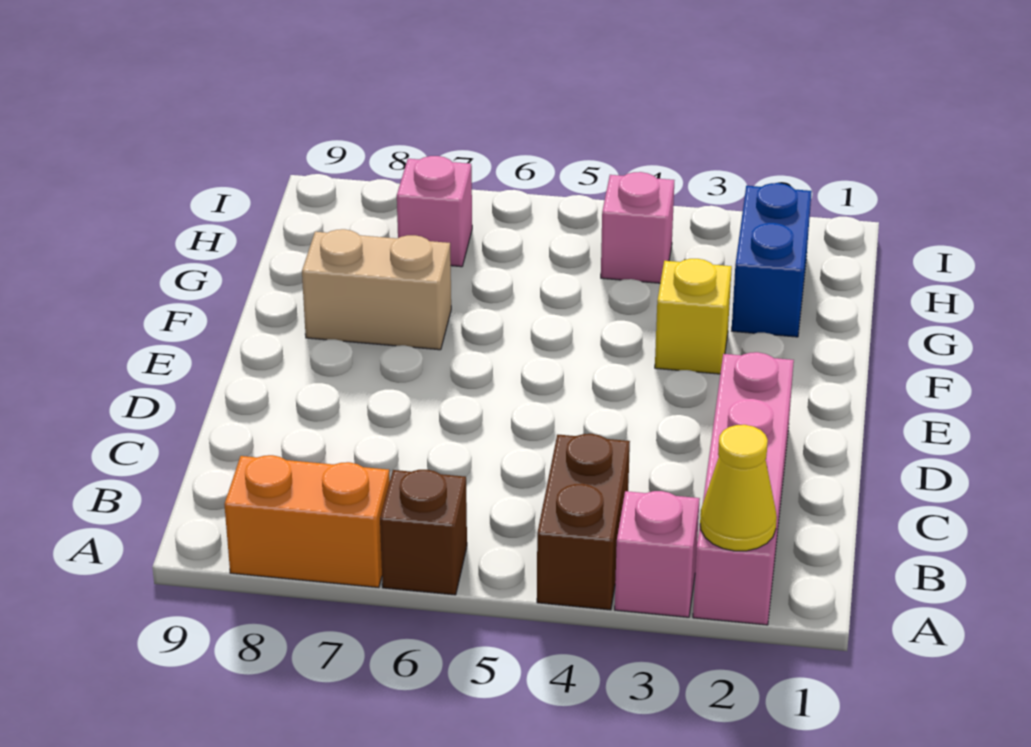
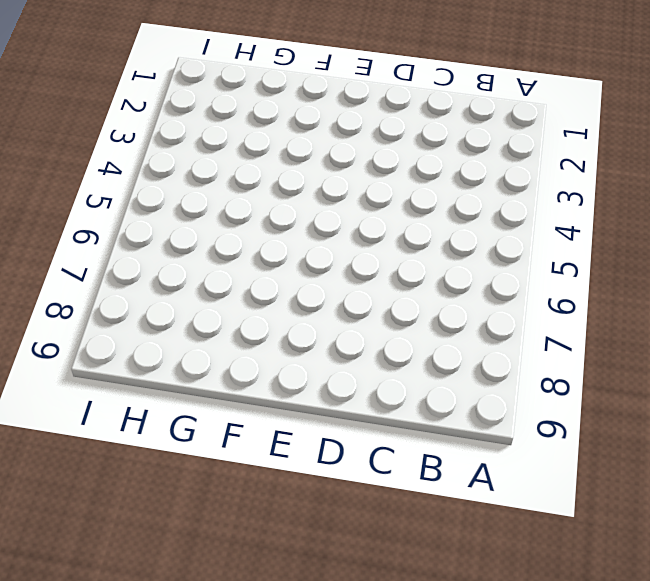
none -> pink brick A2:D2 level 1
none -> pink brick A3 level 1

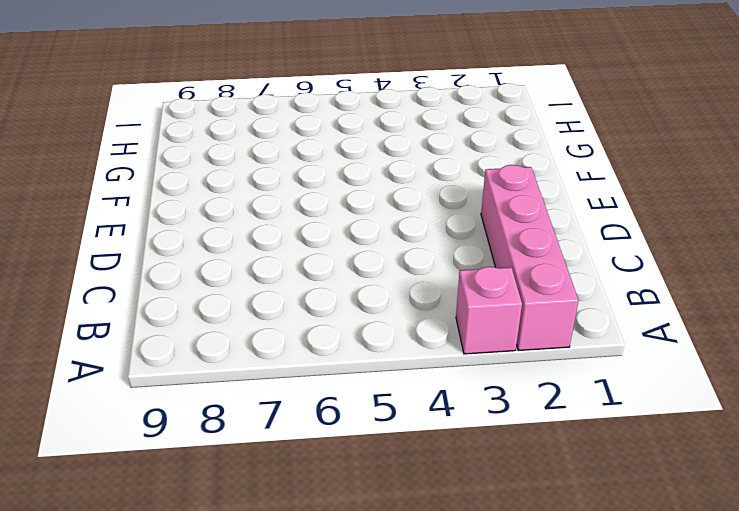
none -> brown brick A4:B4 level 1
none -> brown brick A6 level 1

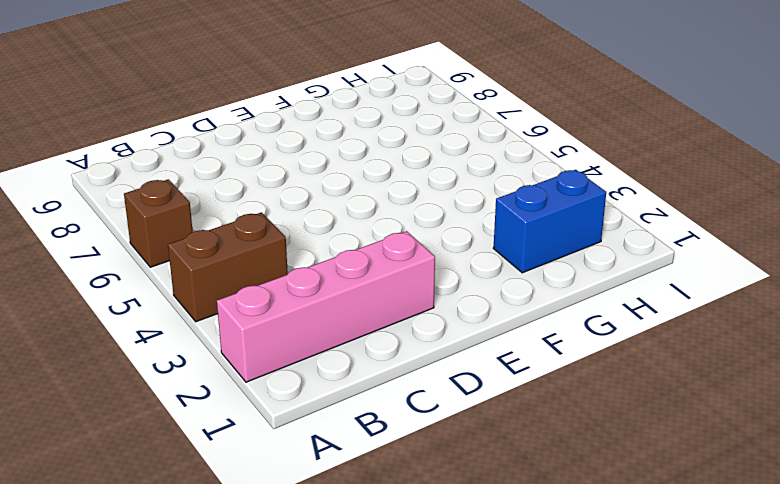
none -> pink brick A3 level 1
none -> orange brick A7:A8 level 1

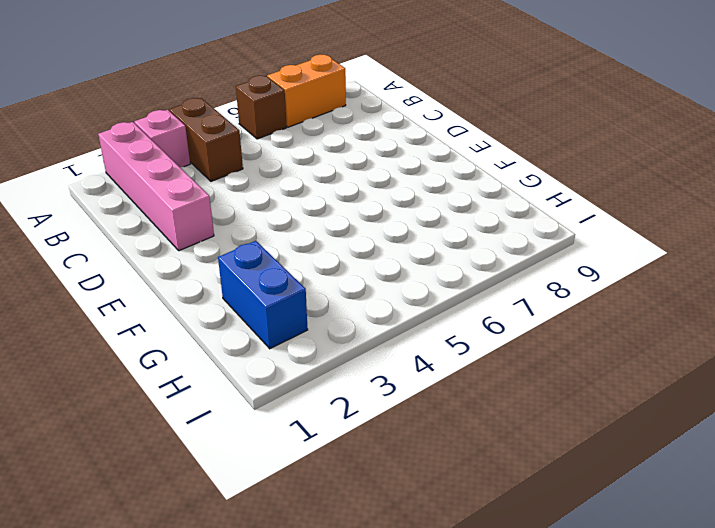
none -> yellow brick F3 level 1
none -> tan brick F7:F8 level 1

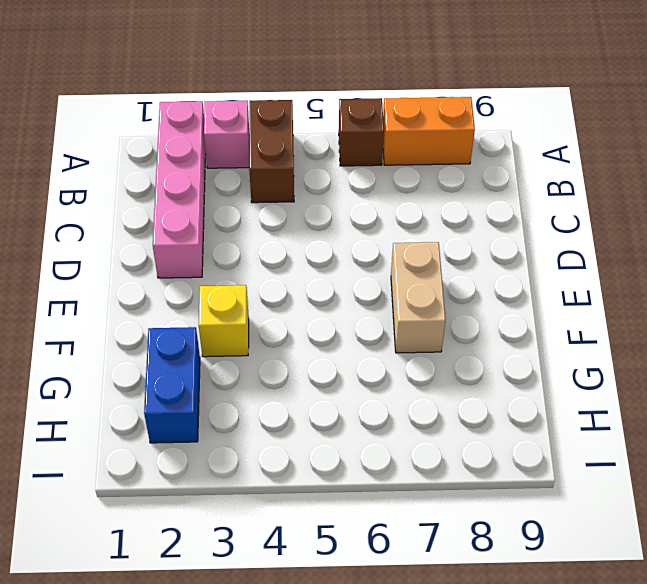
tan brick E7:F7 level 1 -> tan brick F7:F8 level 1
none -> pink brick H4 level 1
none -> pink brick H7 level 1

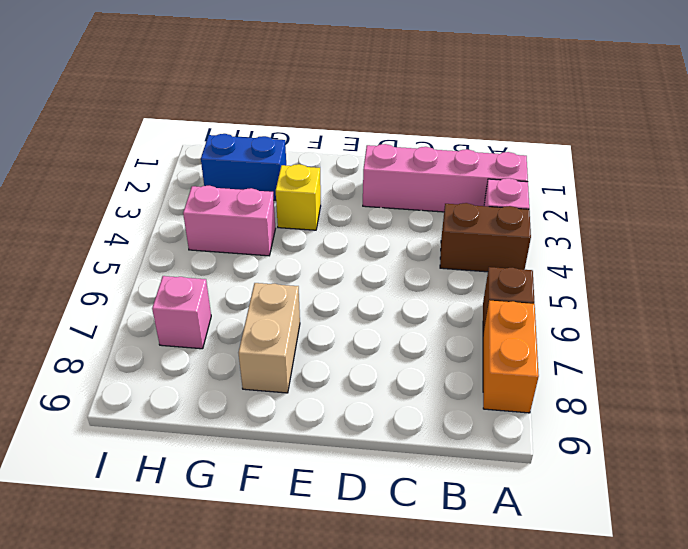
pink brick G4:H4 level 1 -> pink brick H4 level 1
none -> yellow cone A2 level 2

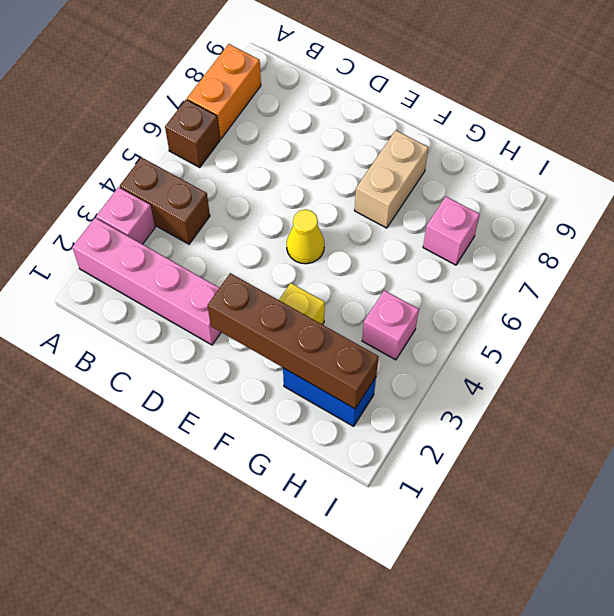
brown brick E2:H2 level 2 -> none
yellow cone E5 level 1 -> yellow cone A2 level 2

